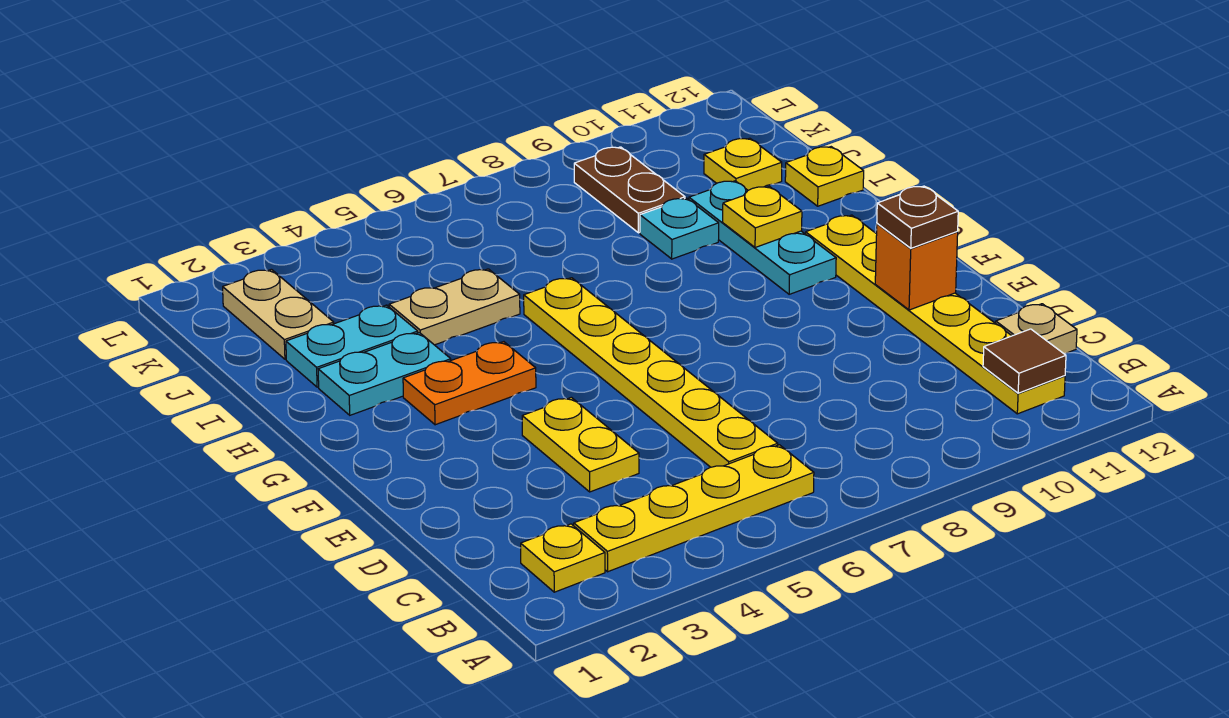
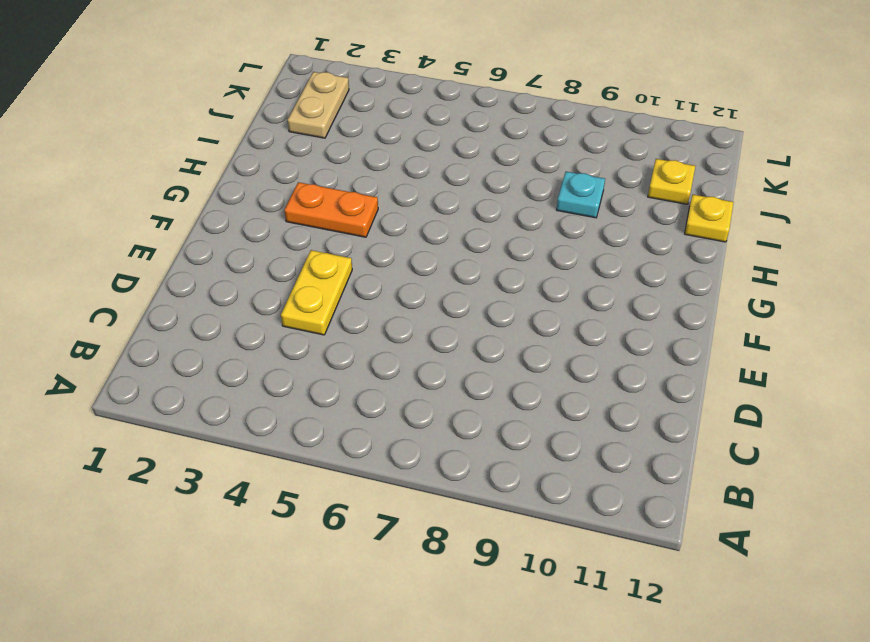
none -> yellow plate B2 level 1
none -> yellow plate B3:B6 level 1
none -> yellow plate B11:G11 level 1

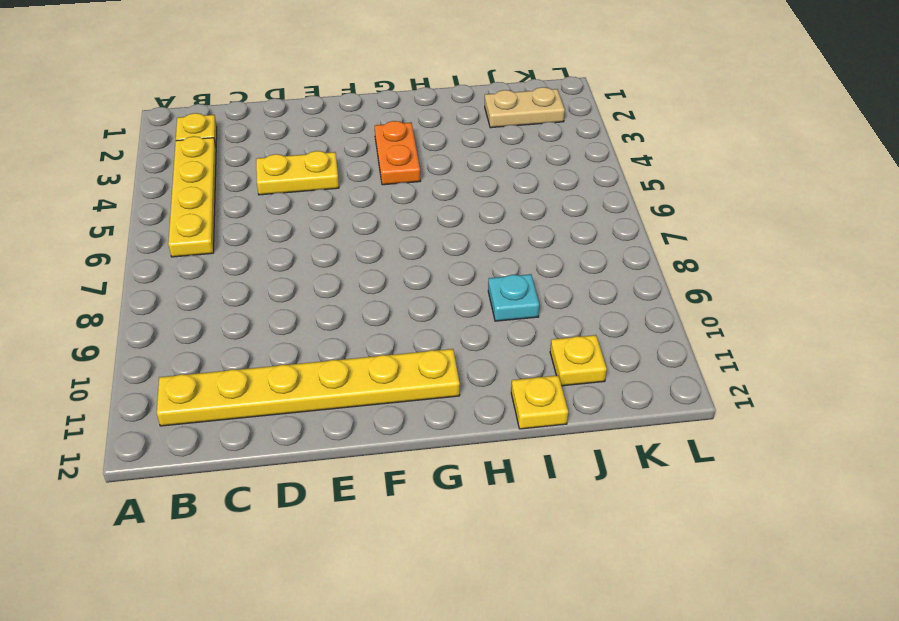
none -> yellow plate C6:H6 level 1
none -> tan plate C12 level 1
none -> cyan plate G10:I10 level 1

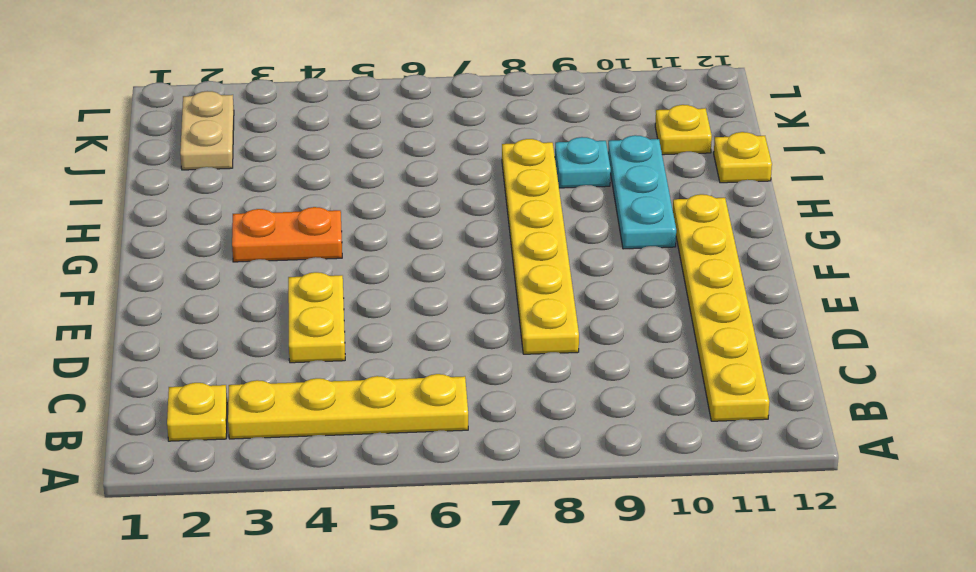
yellow plate D8:I8 level 1 -> yellow plate C6:H6 level 1
none -> tan plate C12 level 1
none -> cyan plate H2:H3 level 1
none -> cyan plate I2:I3 level 1

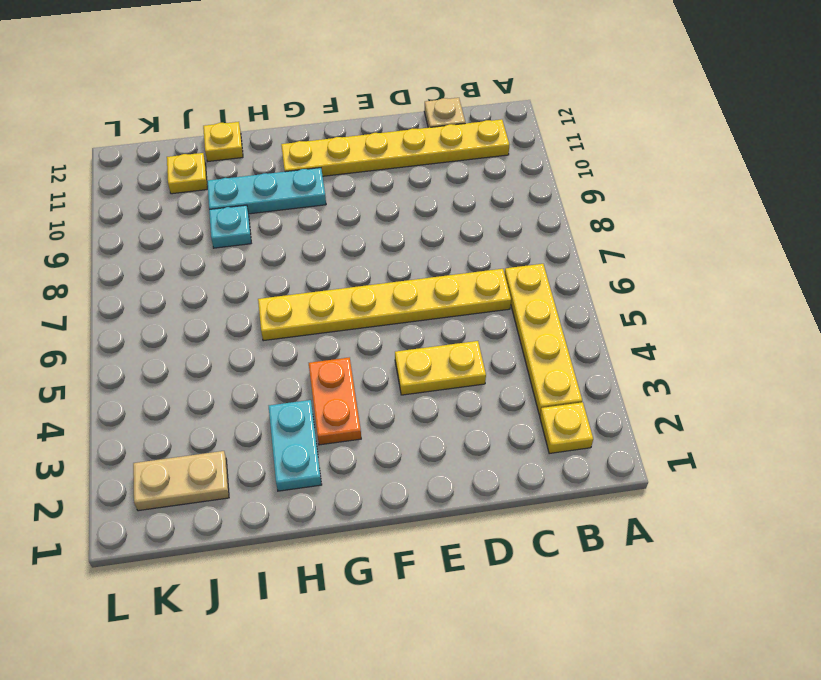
none -> cyan plate I2:I3 level 1
none -> tan plate I4:I5 level 1
none -> brown plate J9:K9 level 1

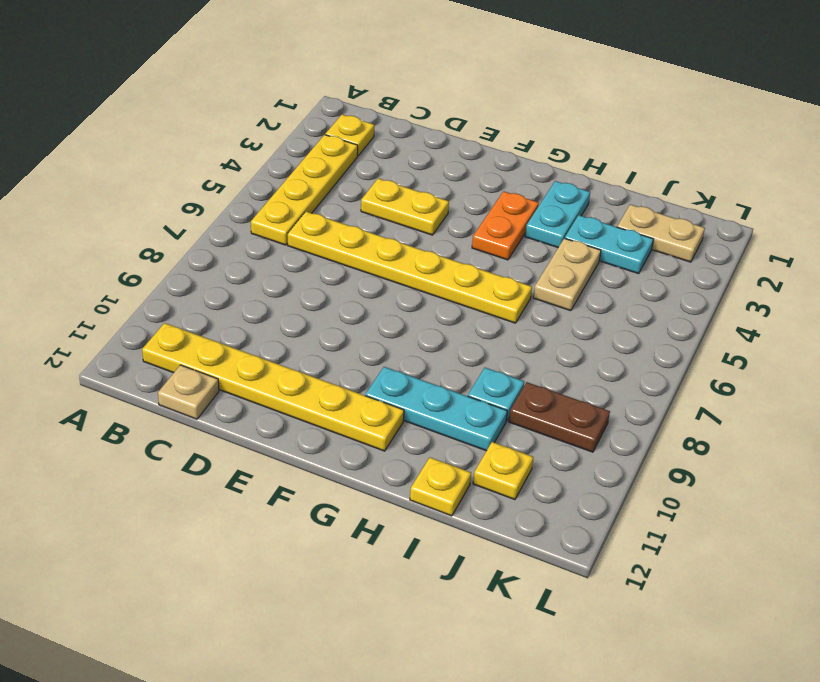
cyan plate I3:J3 level 1 -> cyan plate I2:I3 level 1
none -> brown tile B11 level 2
none -> orange brick E11 level 2
none -> yellow plate H10 level 2

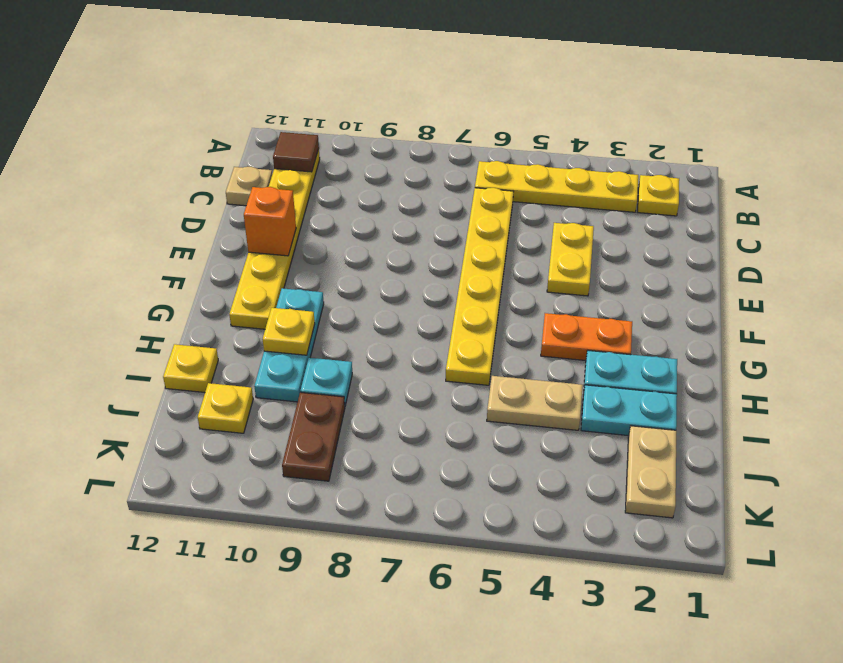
none -> brown plate E11 level 3

